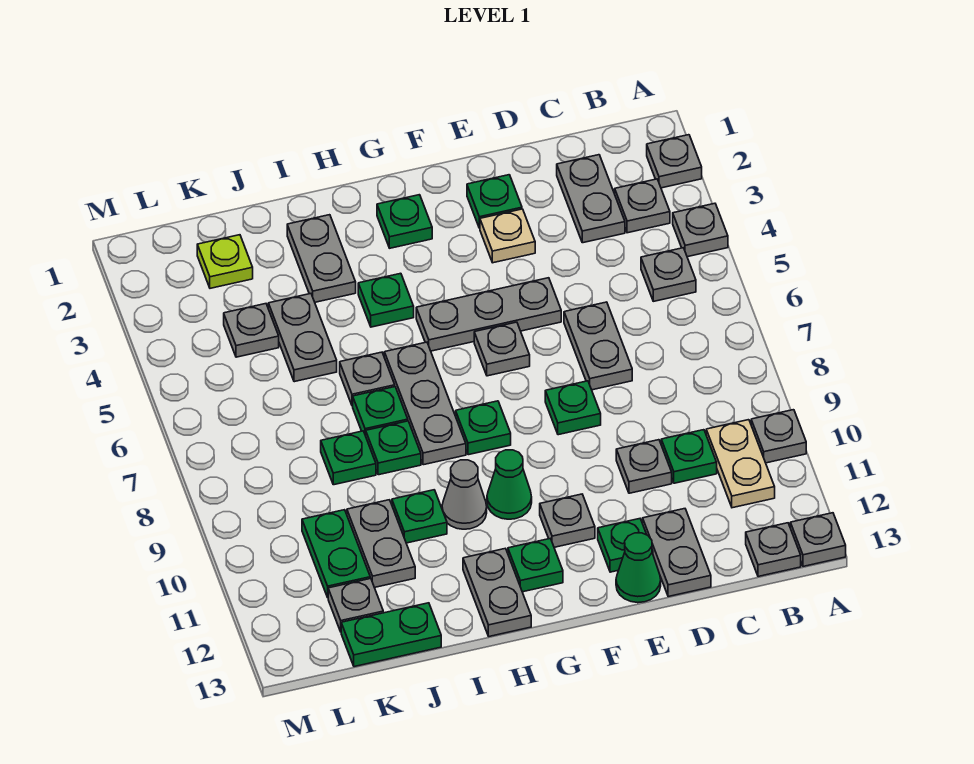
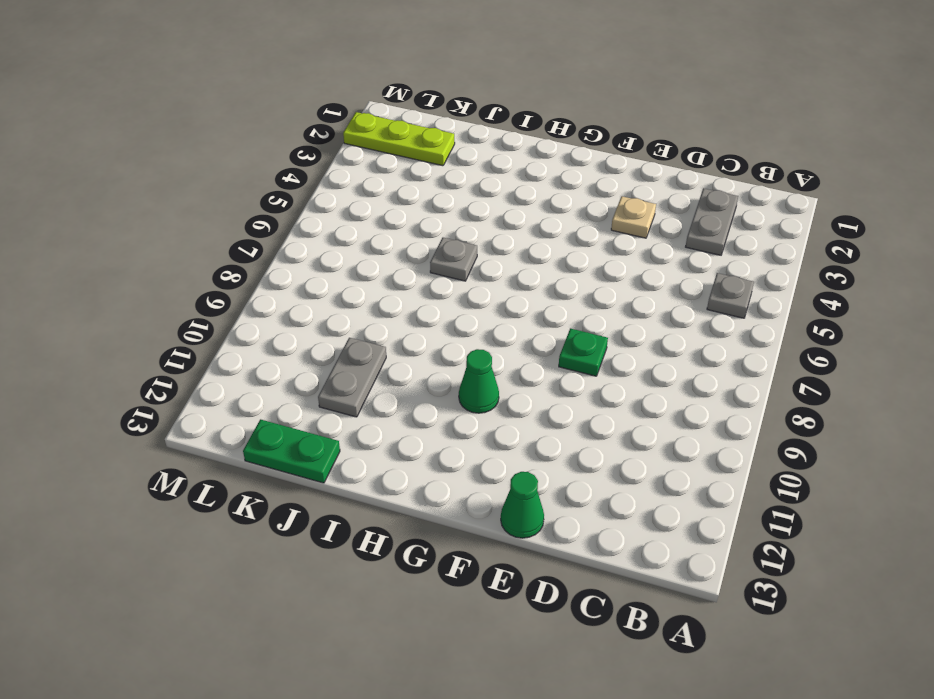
lime plate K2:M2 level 1 -> lime plate K2 level 1
none -> grey plate A2 level 1
none -> grey plate A4 level 1
none -> grey plate A10 level 1
none -> grey plate A13 level 1

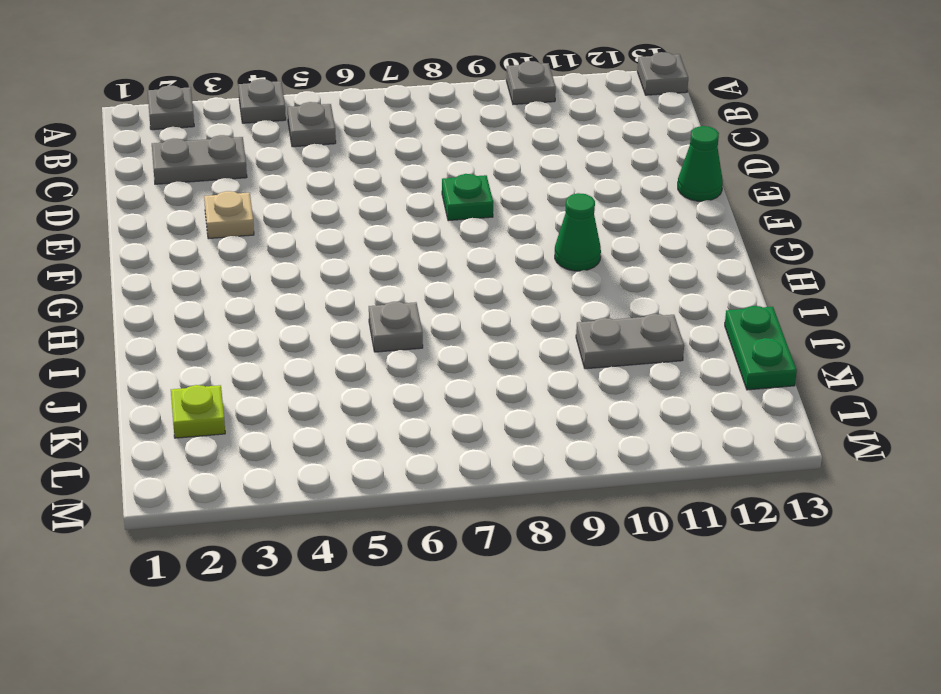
none -> grey plate B3 level 1
none -> tan plate B10:B11 level 1
none -> grey plate B13 level 1
none -> green plate C10 level 1

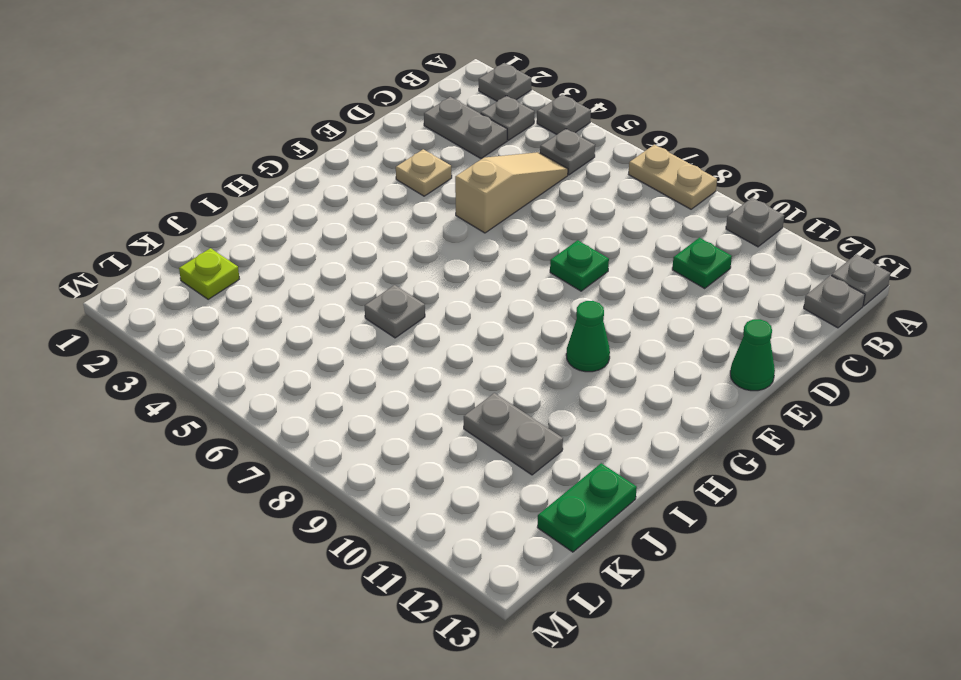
tan plate A7:A8 level 1 -> tan plate B10:B11 level 1
tan slope C5:E5 level 1 top E -> grey plate E5:G5 level 1
none -> grey plate D6:D7 level 1
none -> grey plate D10 level 1
none -> grey plate D12:D13 level 1
none -> green plate E2 level 1

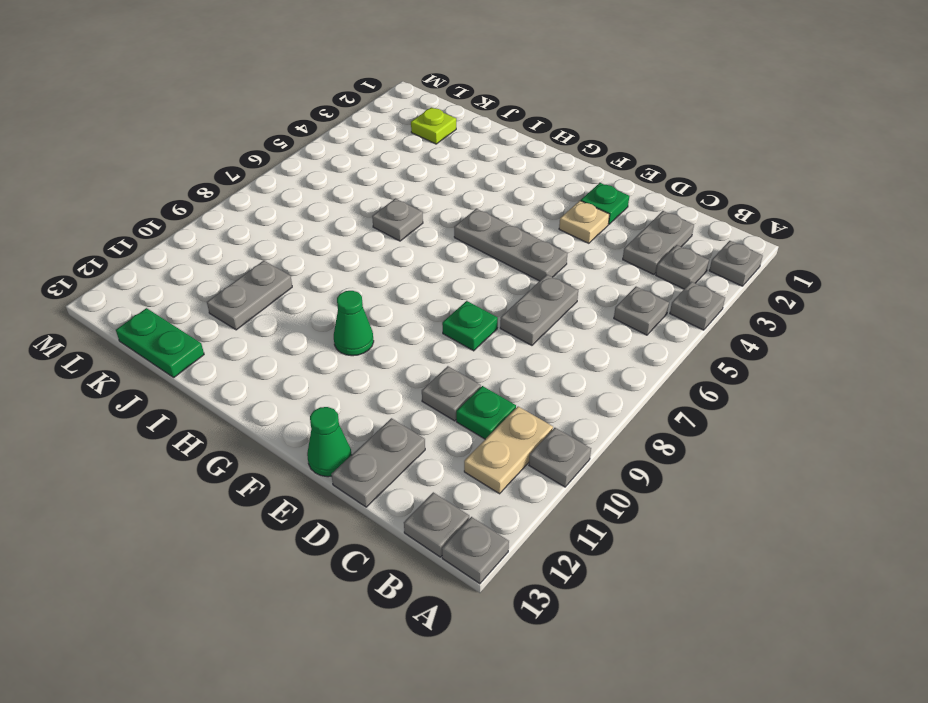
none -> green plate E12 level 1
none -> grey plate F6 level 1
none -> grey plate F11 level 1
none -> green plate G2 level 1

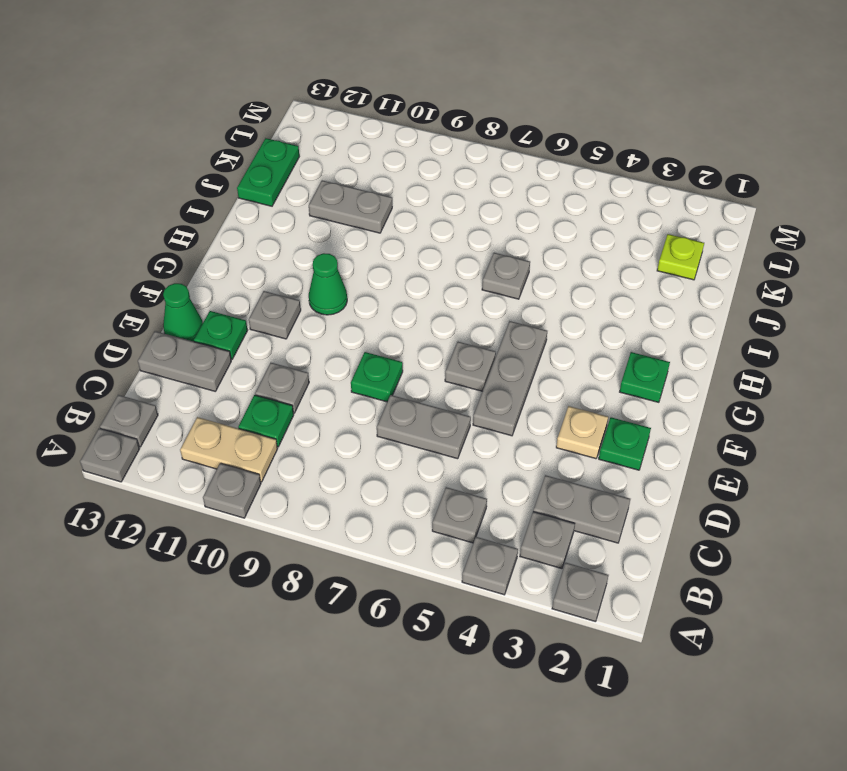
none -> green plate G8 level 1
none -> green plate G12 level 1
none -> green plate H4 level 1
none -> grey plate H6:H8 level 1

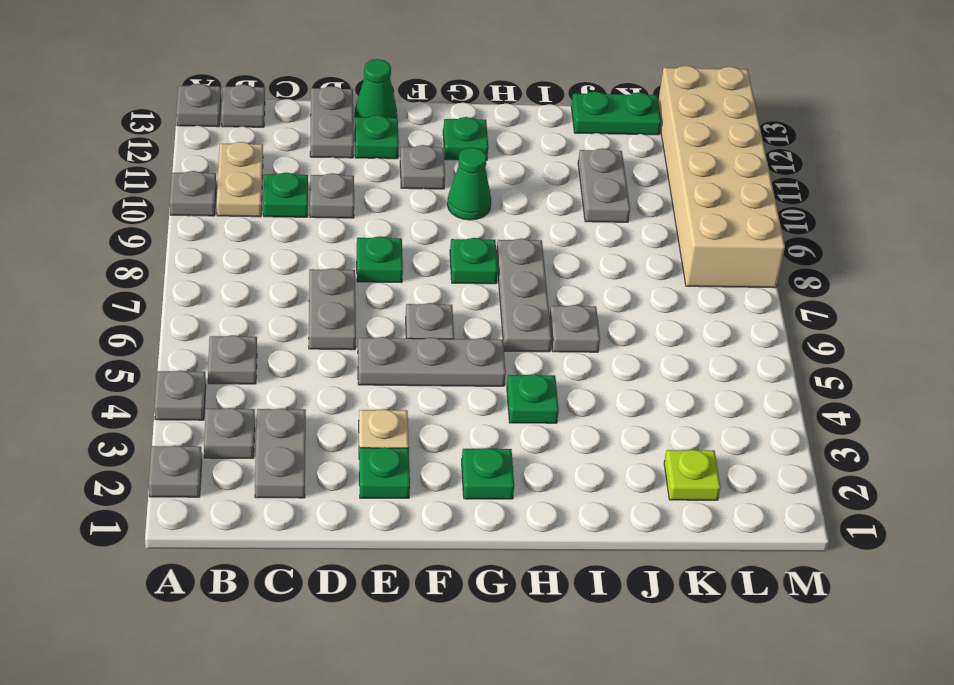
tan brick L8:M13 level 1 -> none
none -> grey cone H10 level 1
none -> grey plate H12:H13 level 1
none -> grey plate I2:I3 level 1
none -> green plate I7 level 1

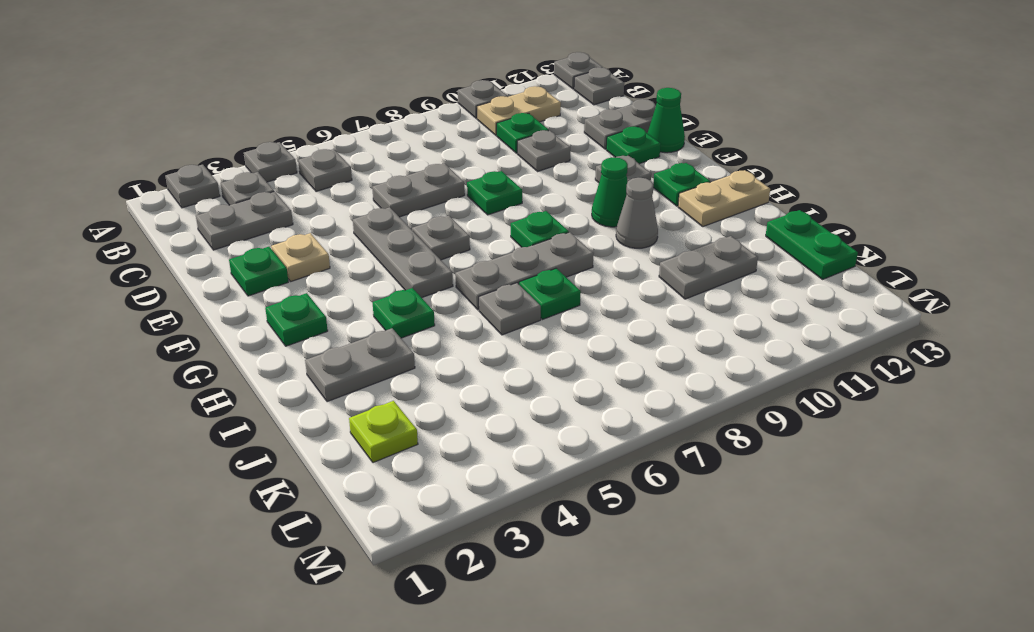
tan plate H12:H13 level 1 -> grey plate H12:H13 level 1
none -> green plate I8 level 1
none -> green plate I10 level 1
none -> grey plate J4:J5 level 1
none -> green plate J8 level 1

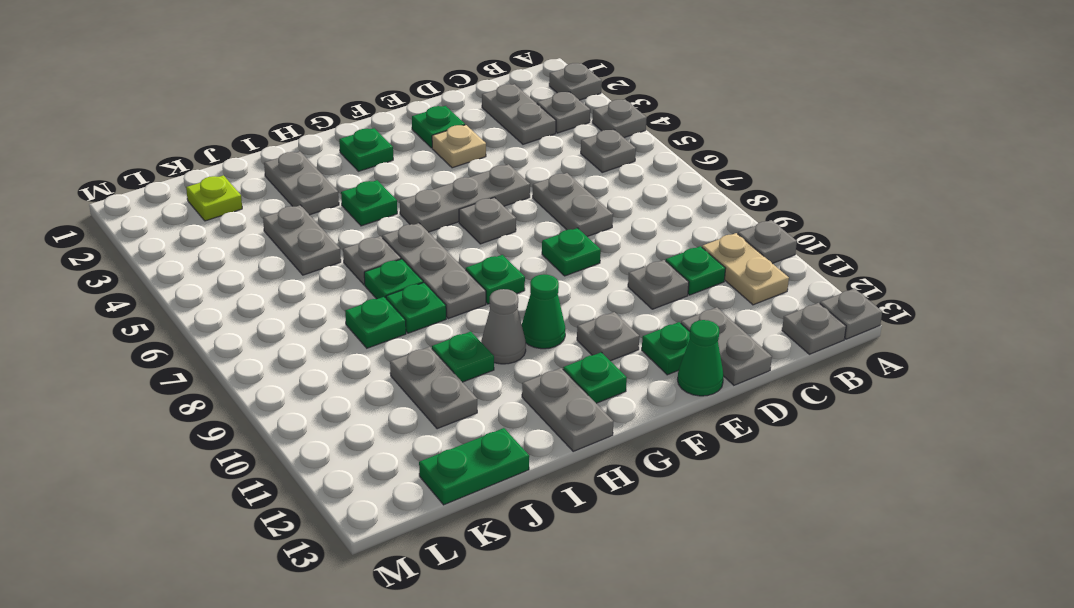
none -> grey plate K4 level 1
none -> green plate K10:K11 level 1
none -> grey plate K12 level 1

